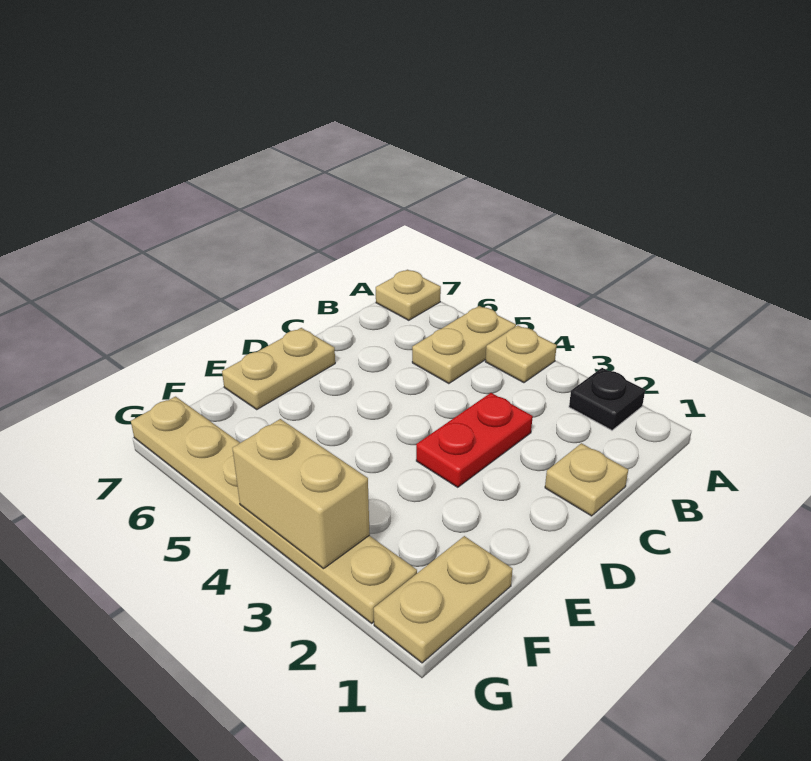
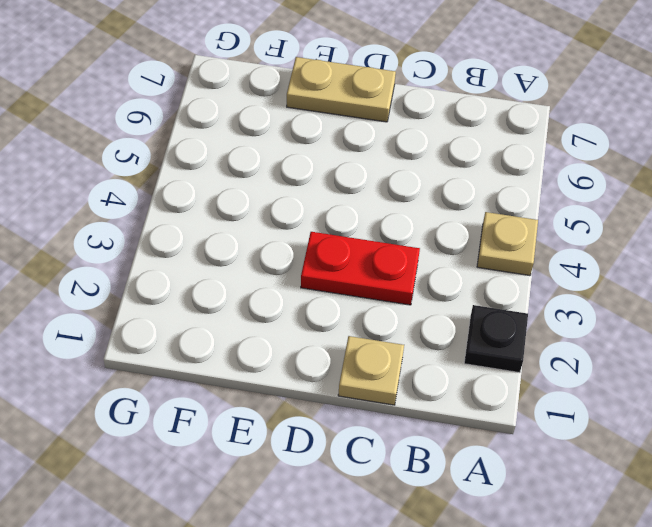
none -> tan plate A5:B5 level 1
none -> tan plate A7 level 1

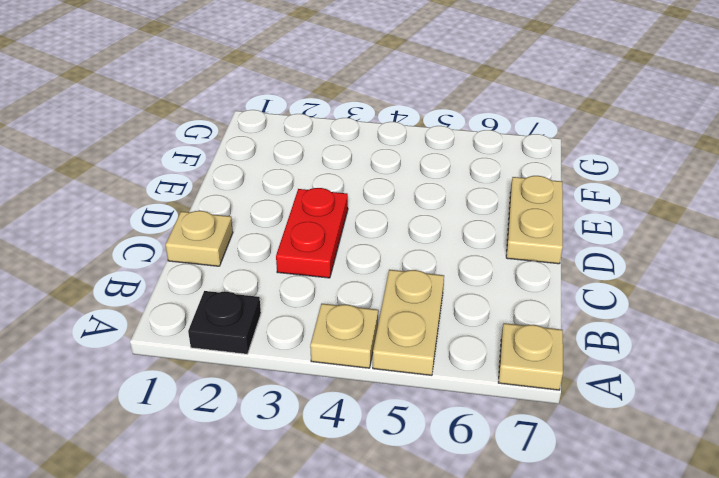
none -> tan plate F1:G1 level 1
none -> tan plate G2:G7 level 1

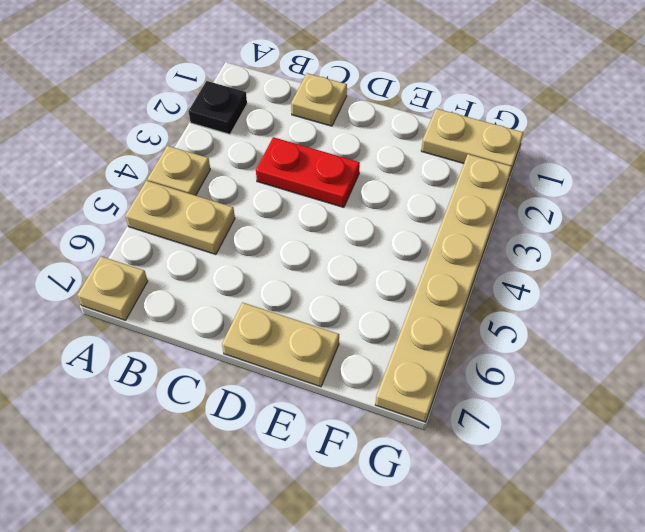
none -> tan brick G3:G4 level 2

